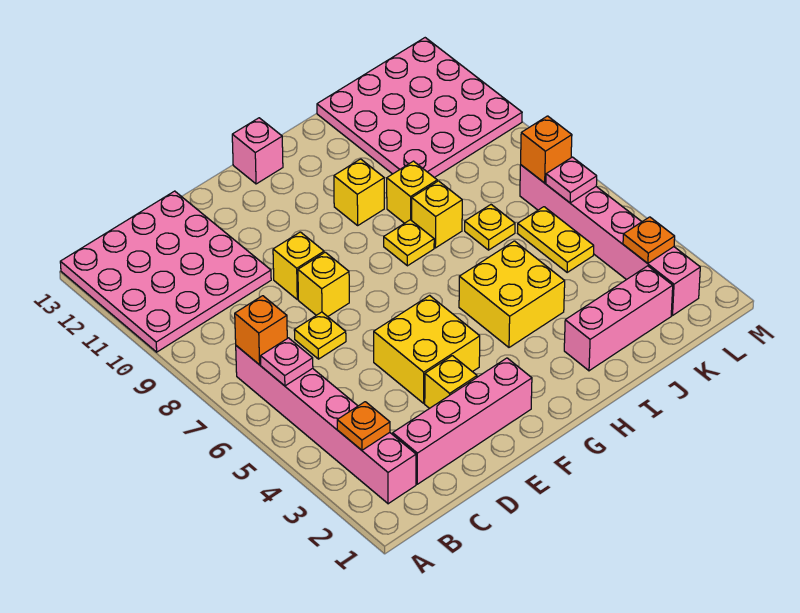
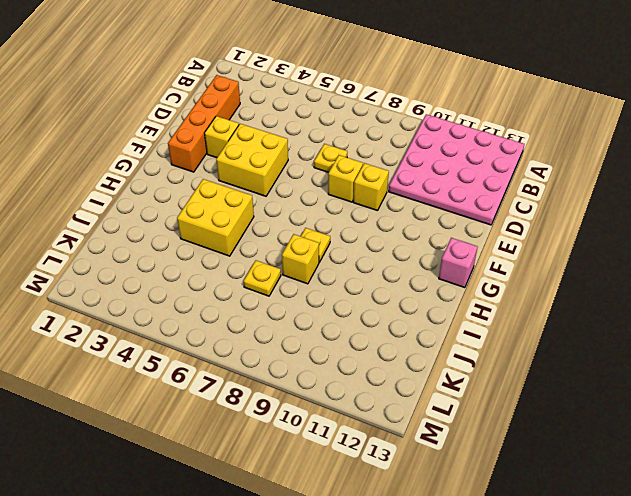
orange brick C2:F2 level 1 -> pink brick C2:F2 level 1
none -> pink brick B2:B7 level 1
none -> yellow brick H10 level 1
none -> pink brick I2:K2 level 1

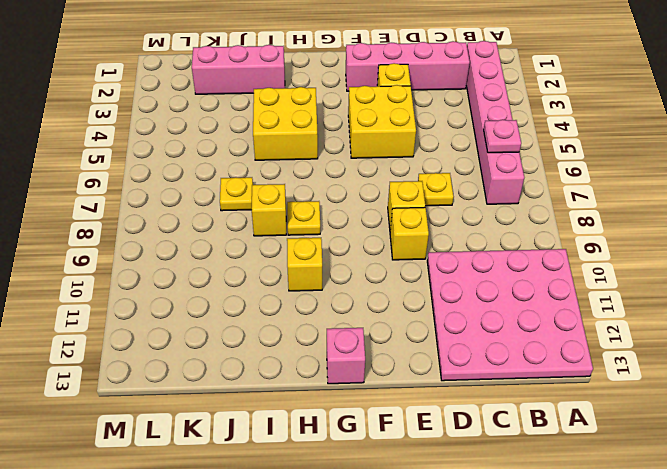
none -> yellow brick I9 level 1
none -> pink plate J10:M13 level 1
none -> yellow plate K5:K6 level 1

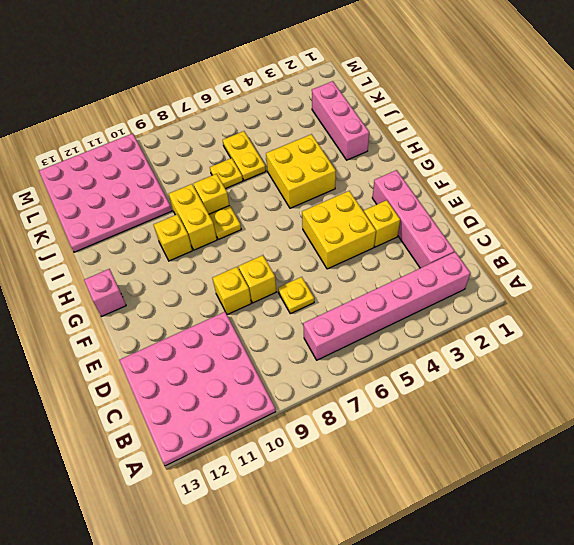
yellow brick H9:I9 level 1 -> yellow brick I9 level 1
yellow plate J6:K6 level 1 -> yellow plate K5:K6 level 1
none -> pink brick L2:L7 level 1
none -> orange plate B3 level 2
none -> pink plate B6 level 2

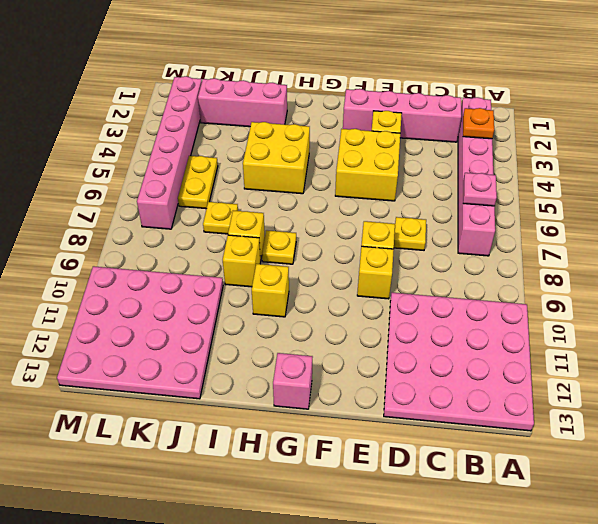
none -> orange brick B7 level 2
none -> orange plate L3 level 2
none -> pink plate L6 level 2

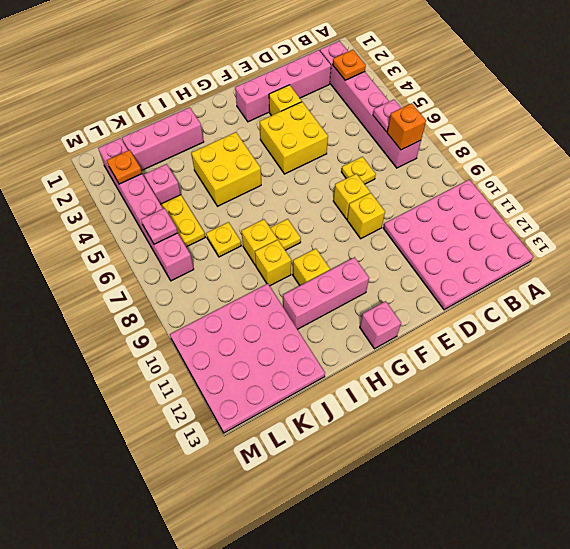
pink brick G11:I11 level 1 -> none
pink brick K4 level 1 -> none
none -> orange brick L7 level 2

